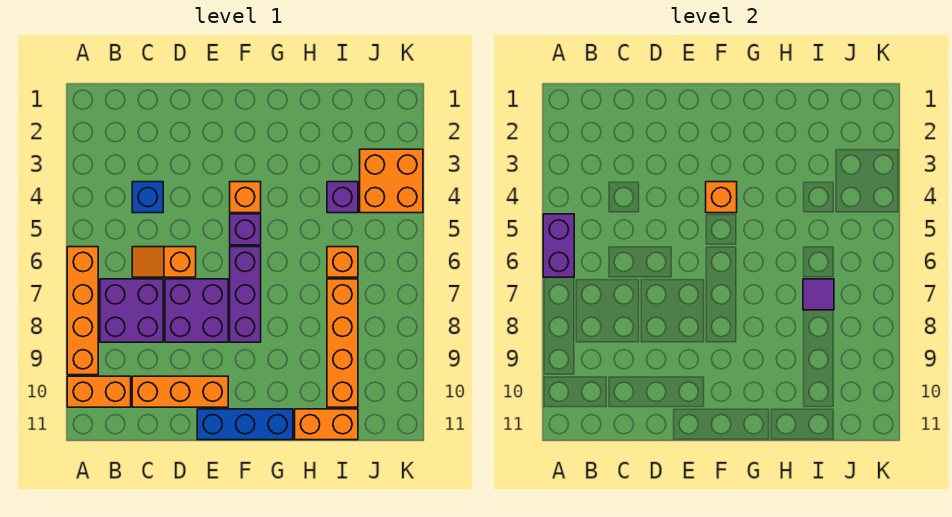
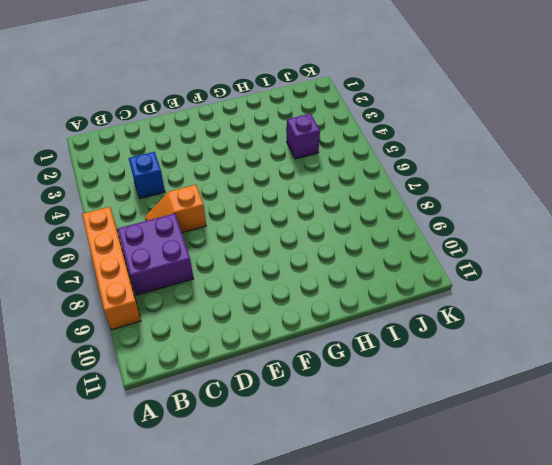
none -> orange brick A10:B10 level 1
none -> orange brick C10:E10 level 1
none -> purple brick D7:E8 level 1

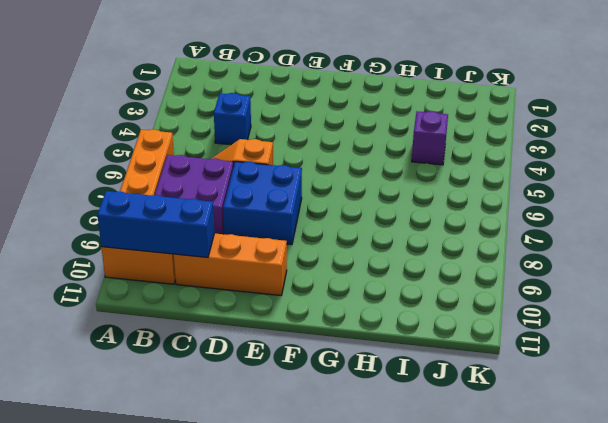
blue brick A10:C10 level 2 -> blue brick E11:G11 level 1
blue brick D7:E8 level 1 -> purple brick D7:E8 level 1
none -> orange brick F4 level 1
none -> purple brick F5 level 1
none -> purple brick F6:F8 level 1

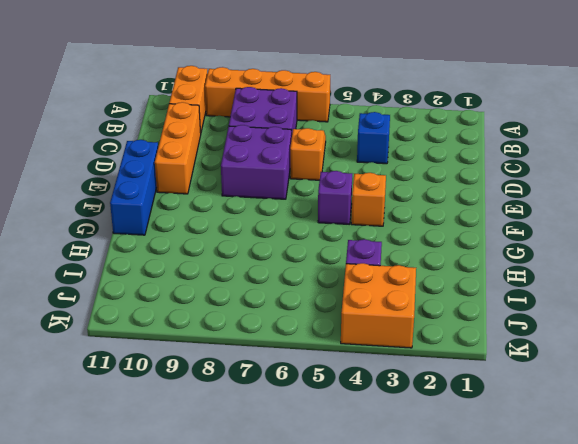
none -> purple brick F6:F8 level 1
none -> orange brick H11:I11 level 1
none -> orange brick I6 level 1

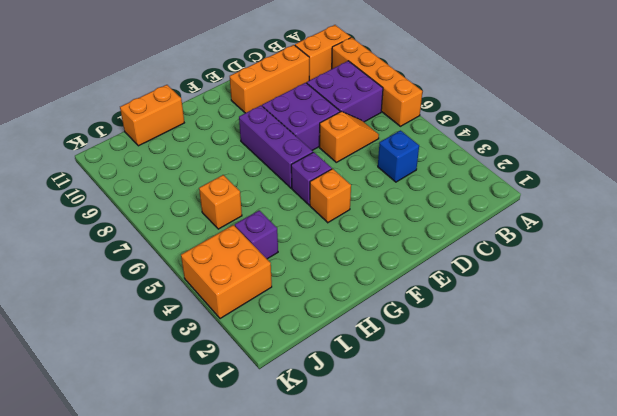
none -> blue brick E11:G11 level 1
none -> orange brick I7:I10 level 1
none -> purple brick A5:A6 level 2

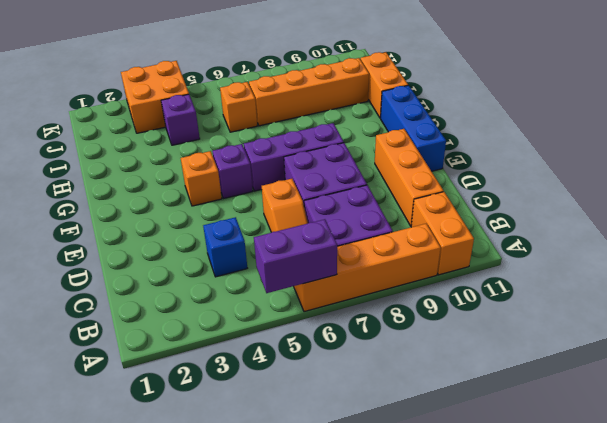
none -> orange brick F4 level 2
none -> purple tile I7 level 2

